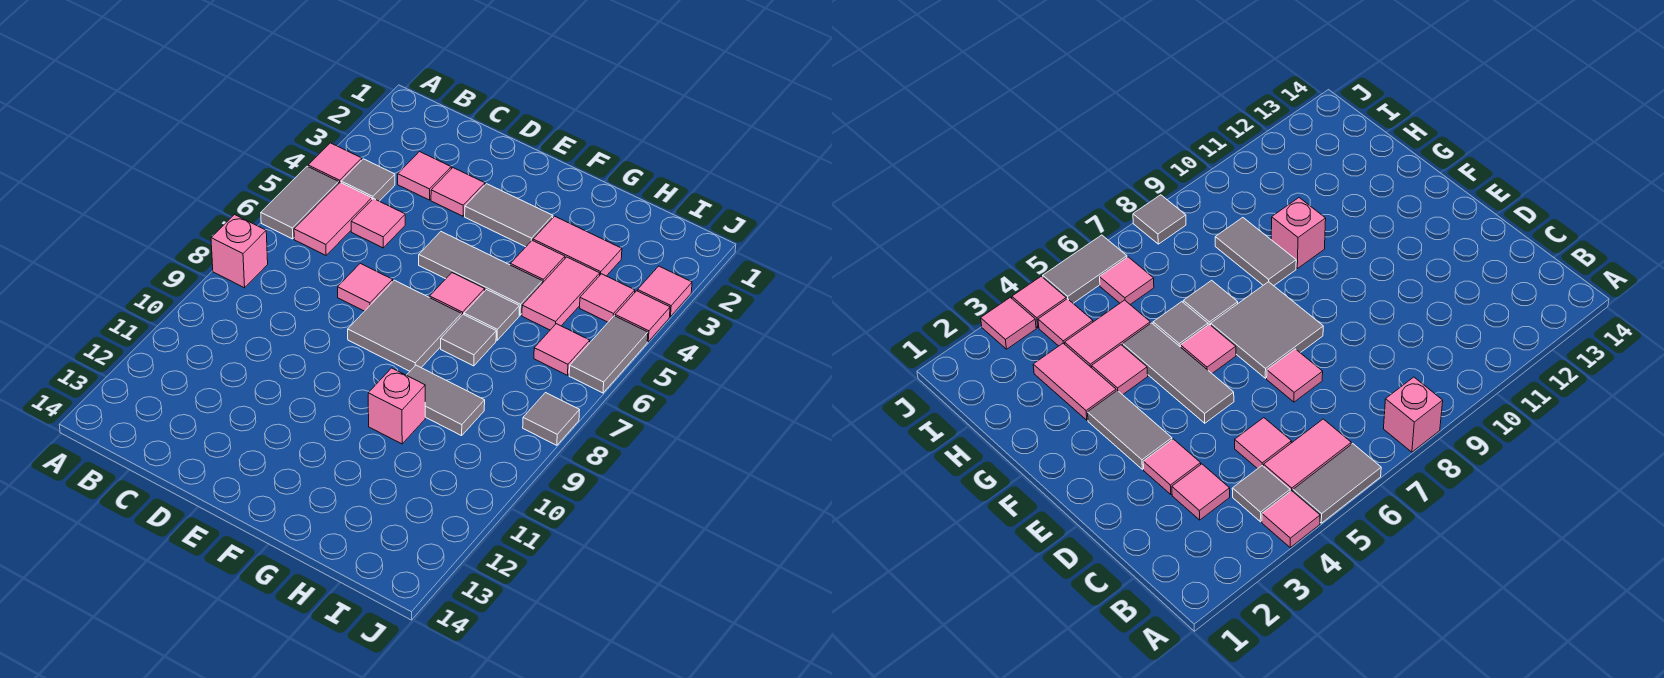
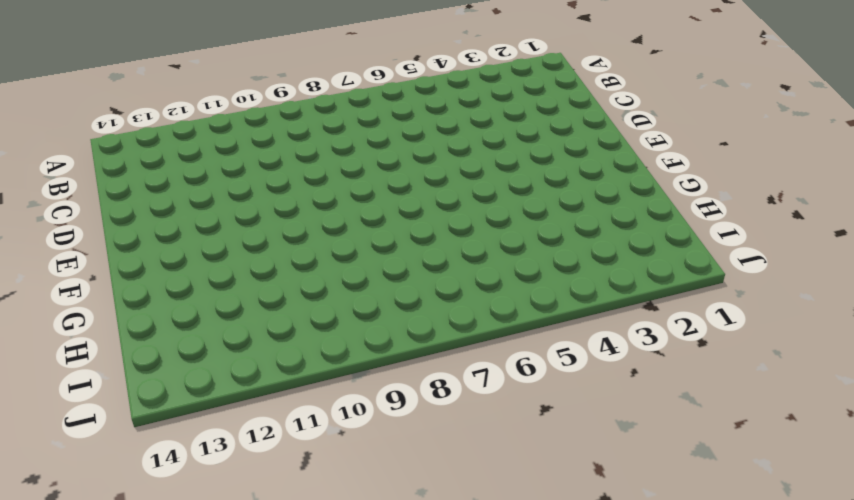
none -> pink tile A4 level 1
none -> grey tile A5:A6 level 1
none -> pink brick A8 level 1

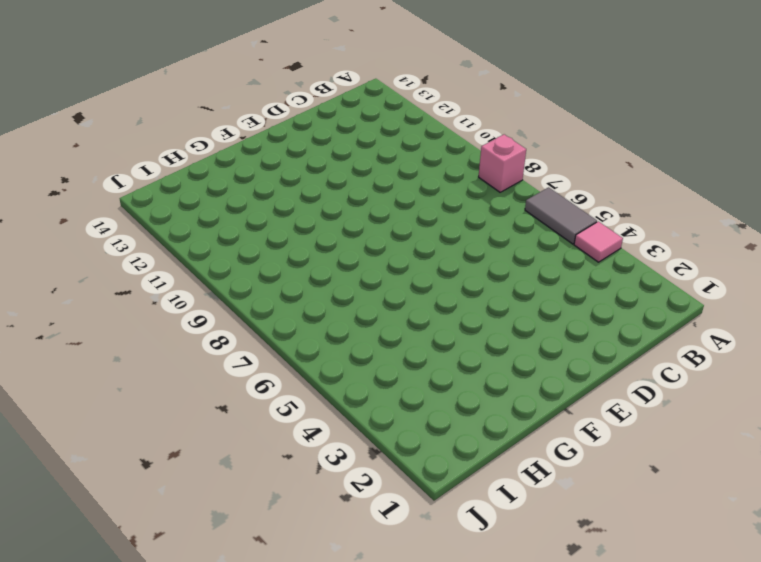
none -> grey tile B4 level 1
none -> pink tile B5:B6 level 1
none -> pink tile C3 level 1

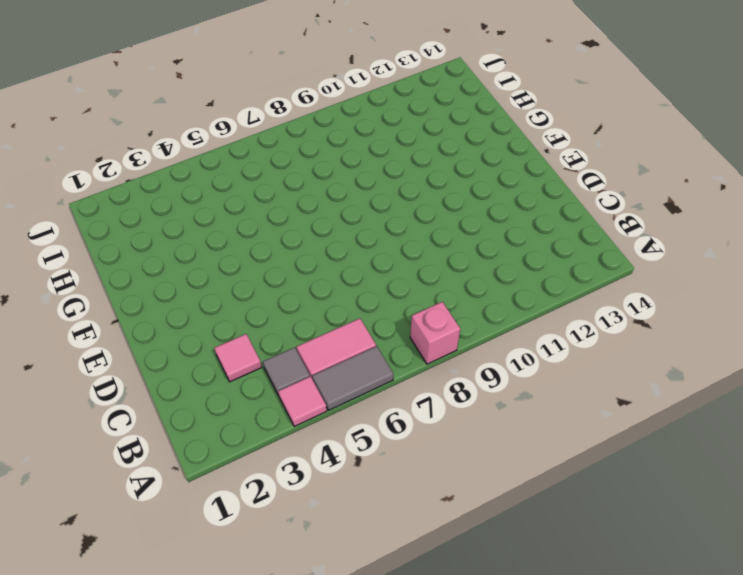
none -> pink tile C5 level 1
none -> pink tile D3 level 1
none -> pink tile D7 level 1

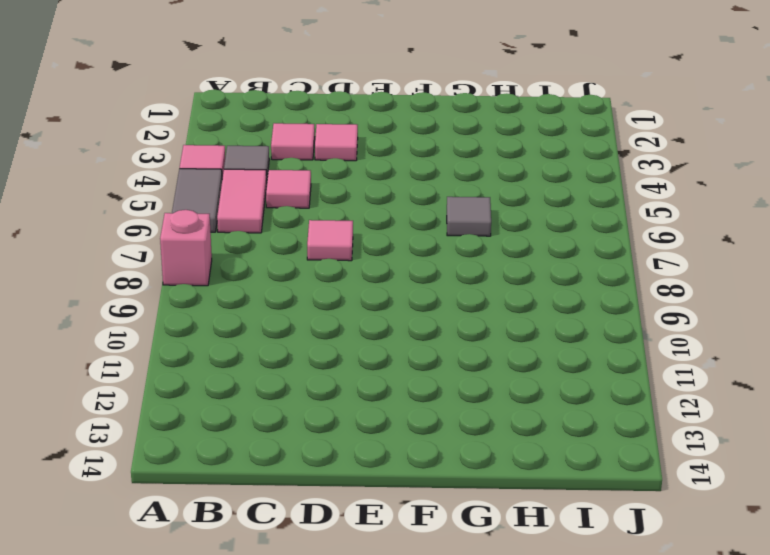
none -> grey tile E3:F3 level 1
none -> grey tile E5:G5 level 1
none -> grey tile E7:F8 level 1

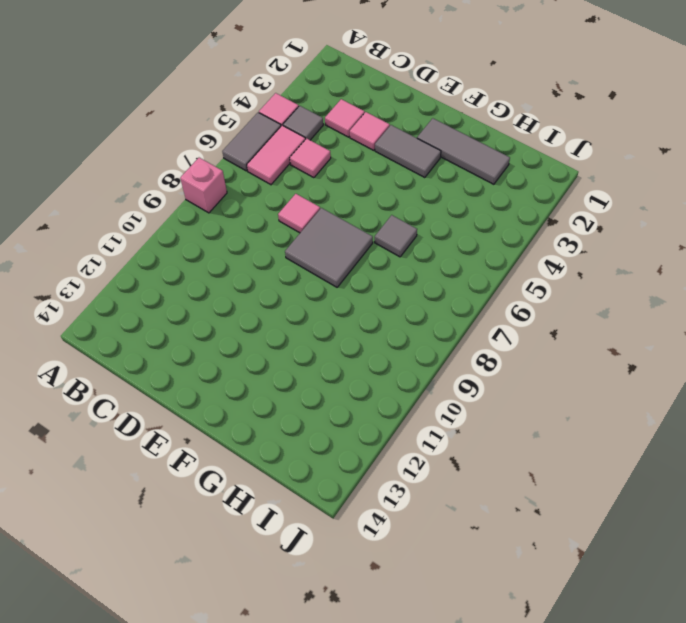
grey tile F2:H2 level 1 -> grey tile E5:G5 level 1
none -> pink tile F6 level 1
none -> pink tile G3:H3 level 1
none -> pink tile G4 level 1

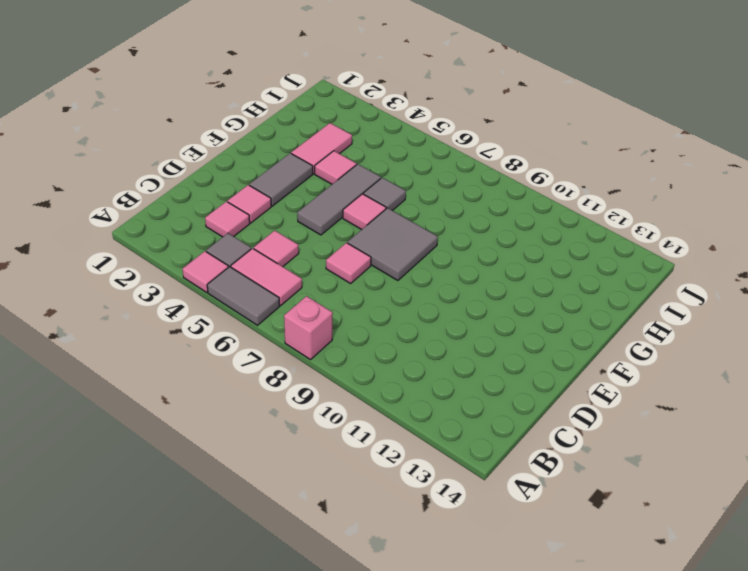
none -> grey tile G7 level 1
none -> grey tile G9:H9 level 1
none -> pink brick G10 level 1

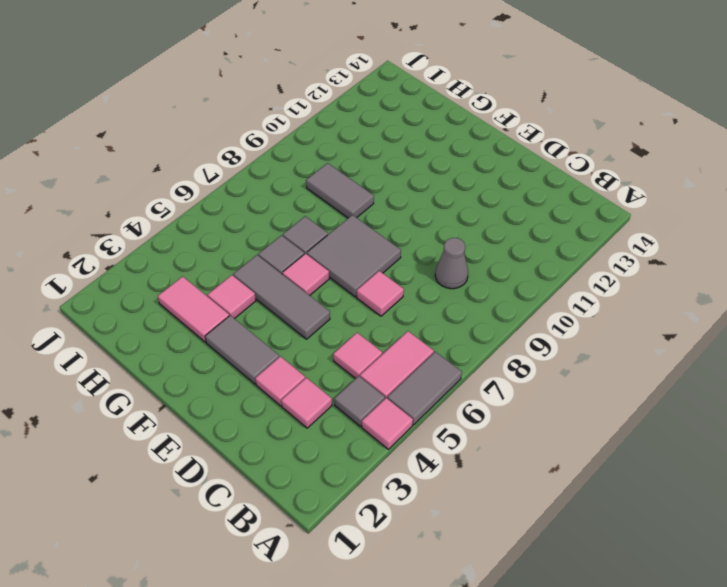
grey cone C9 level 1 -> none
none -> pink brick A8 level 1
none -> pink brick G10 level 1
none -> pink tile H4:H5 level 1

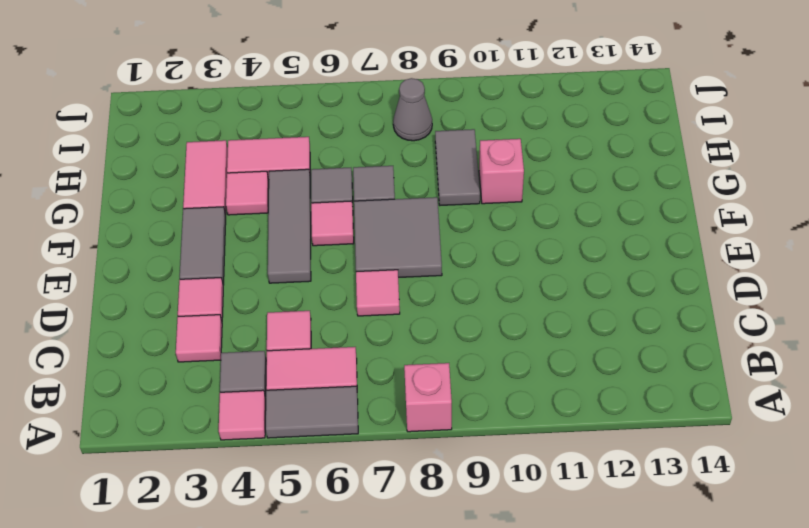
grey cone I8 level 1 -> none
none -> pink tile I4 level 1
none -> pink tile I6 level 1
none -> pink tile J3 level 1

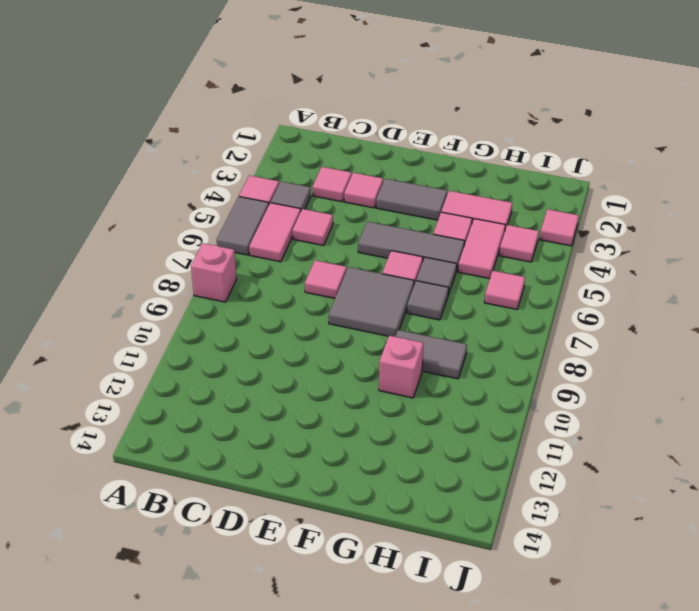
none -> pink tile J4 level 1
none -> grey tile J5:J6 level 1
none -> grey tile J8 level 1

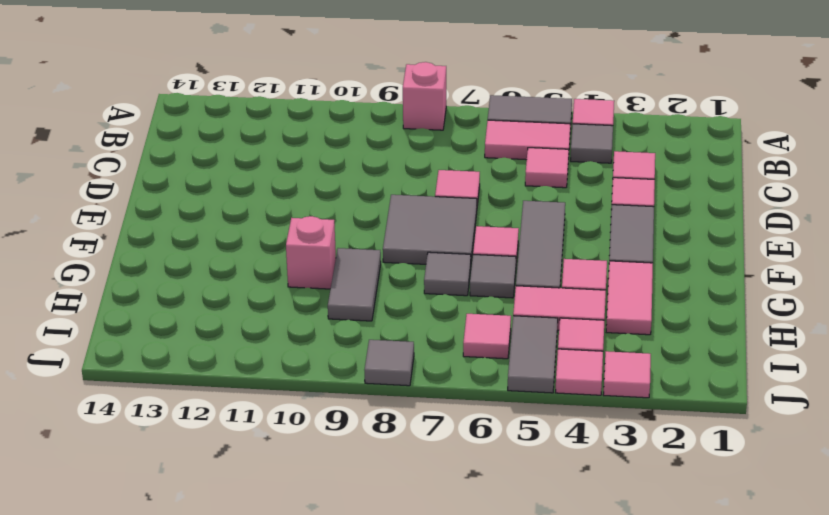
grey tile I5:J5 level 1 -> grey tile J5:J6 level 1

